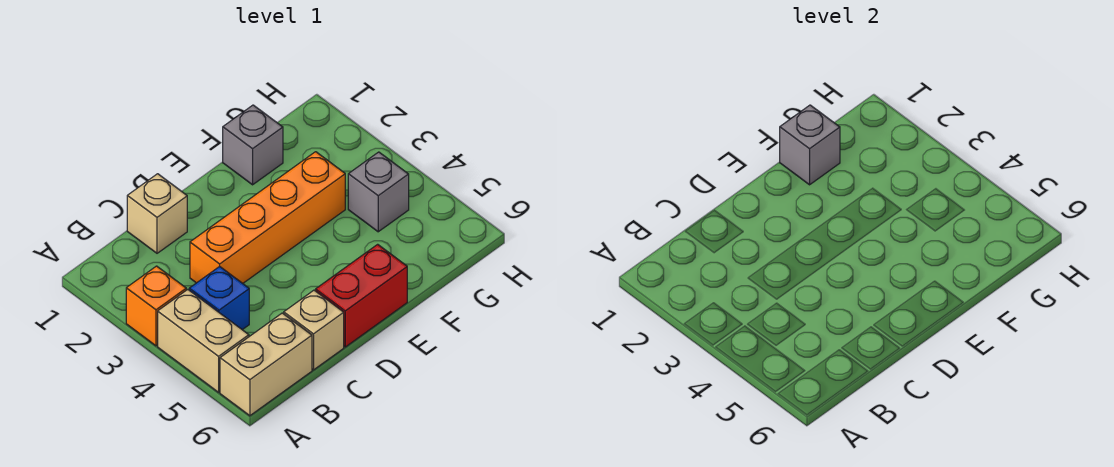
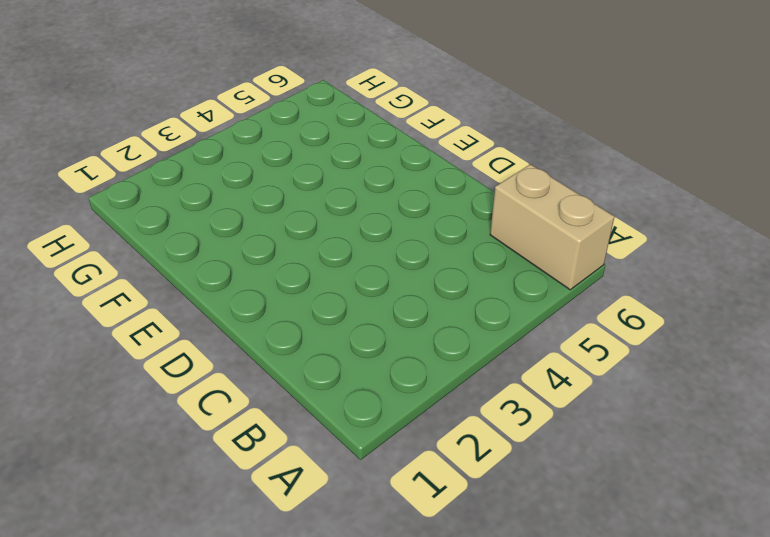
none -> orange brick A3 level 1
none -> tan brick A4:A5 level 1

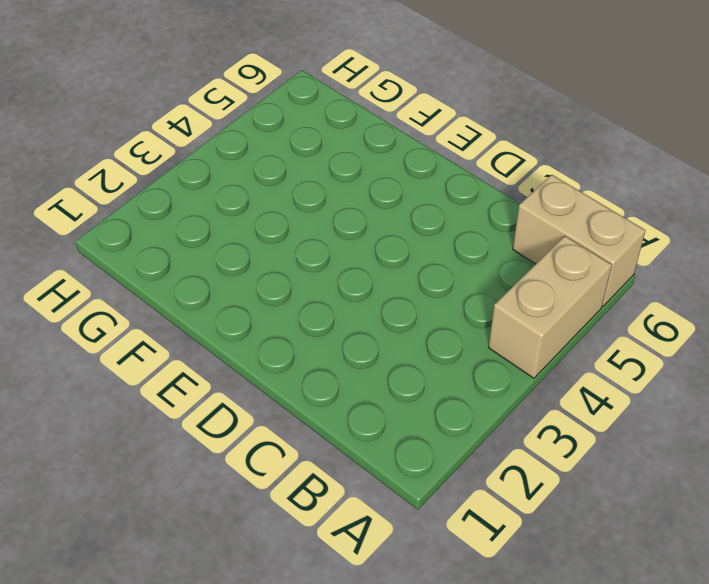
none -> orange brick A3 level 1
none -> blue brick B4 level 1

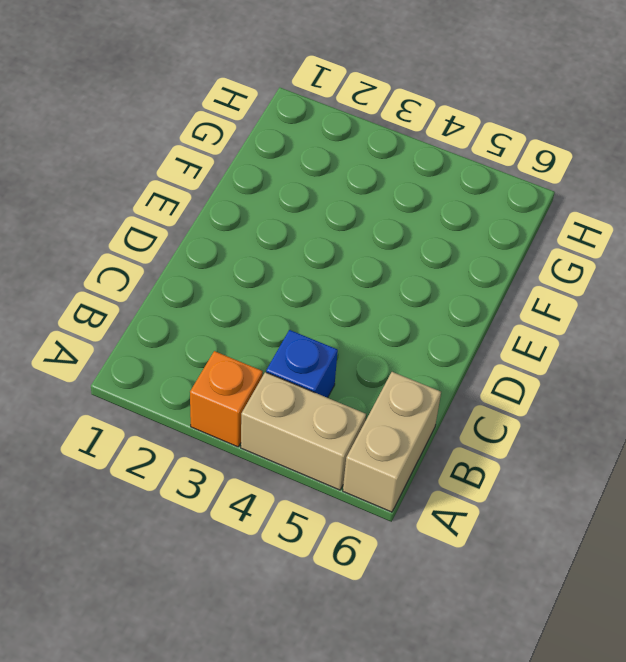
none -> tan brick C1 level 1
none -> orange brick C3:F3 level 1

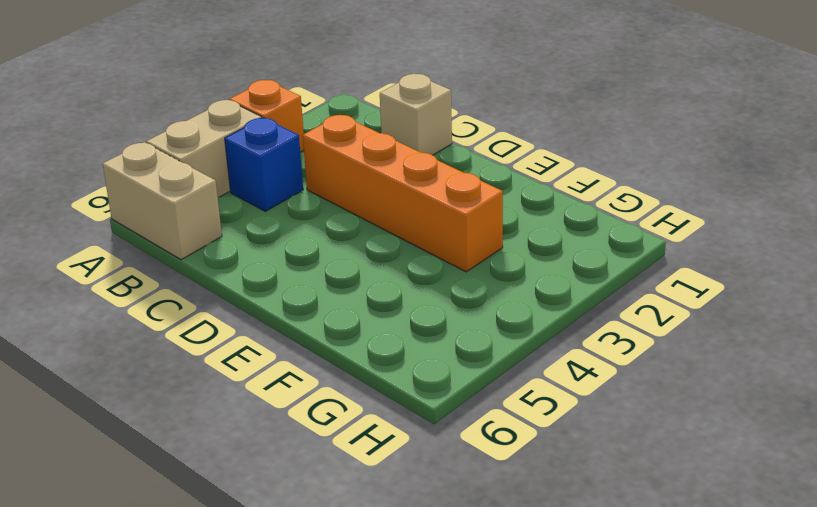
none -> tan brick C6 level 1
none -> red brick D6:E6 level 1

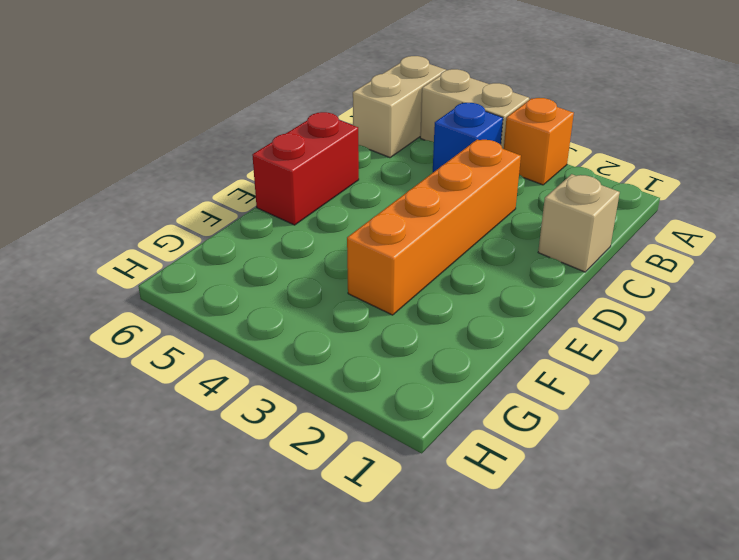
none -> tan brick C6 level 1
none -> grey brick F1 level 1

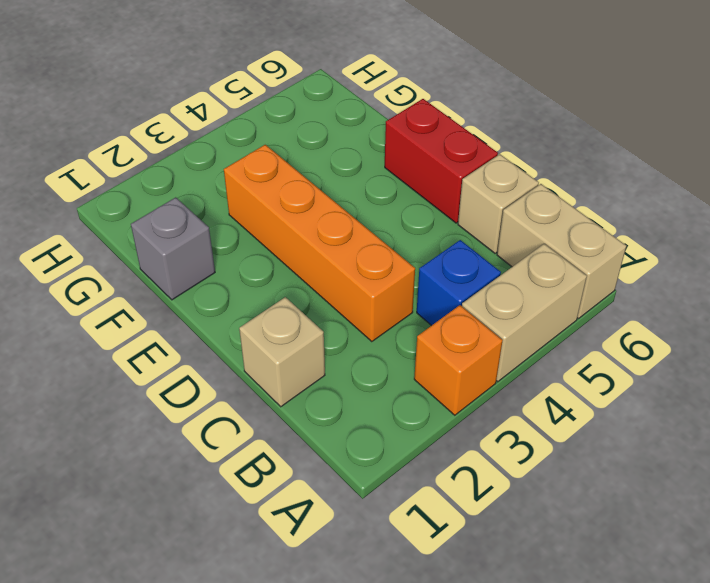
none -> grey brick G4 level 1
none -> grey brick F1 level 2

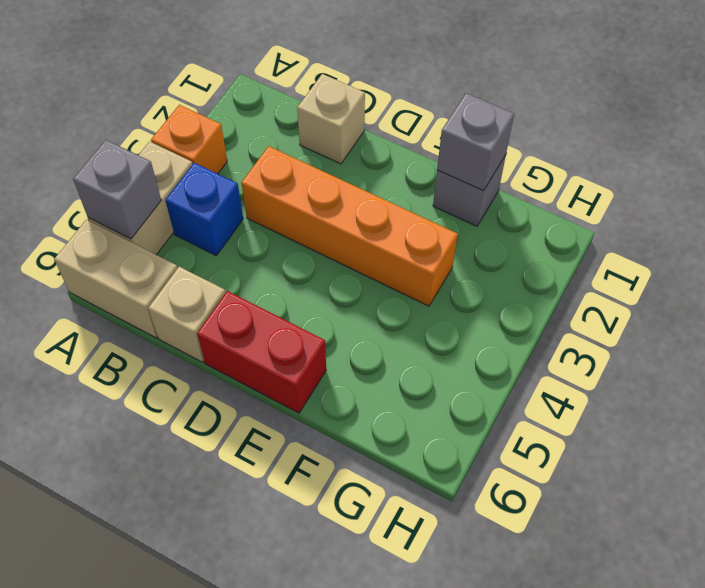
grey brick A5 level 2 -> grey brick G4 level 1

